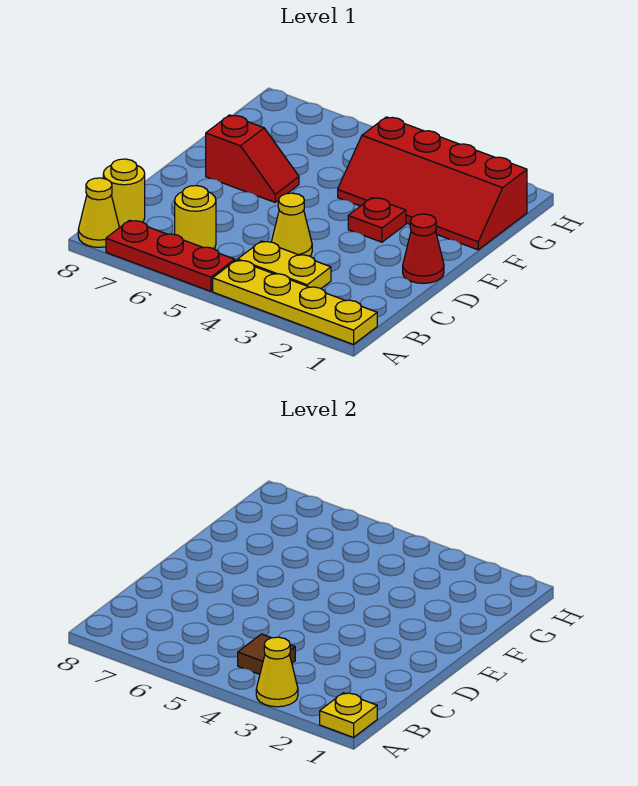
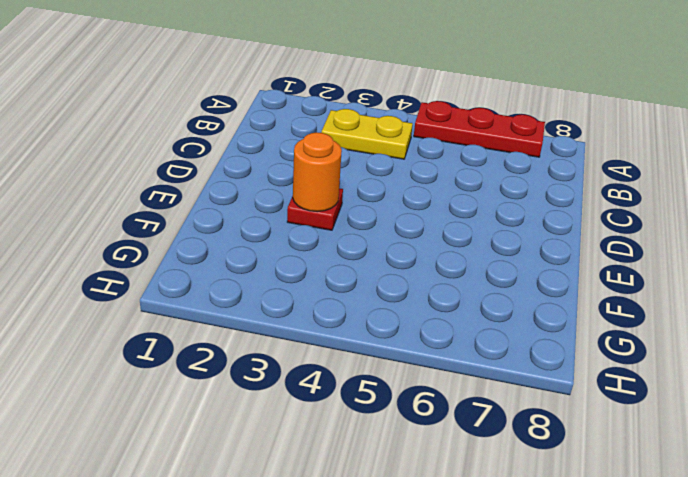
orange round brick E3 level 2 -> none
none -> yellow plate A1:A4 level 1
none -> yellow cone A8 level 1
none -> yellow round brick B6 level 1

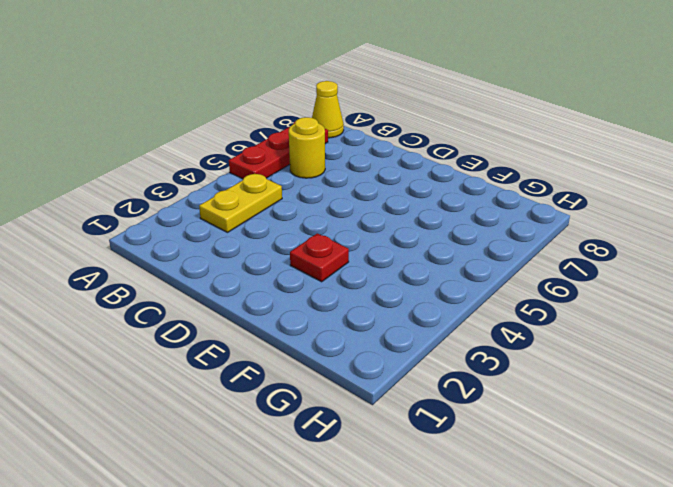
none -> yellow plate A1:A4 level 1
none -> yellow round brick B8 level 1
none -> yellow cone C4 level 1

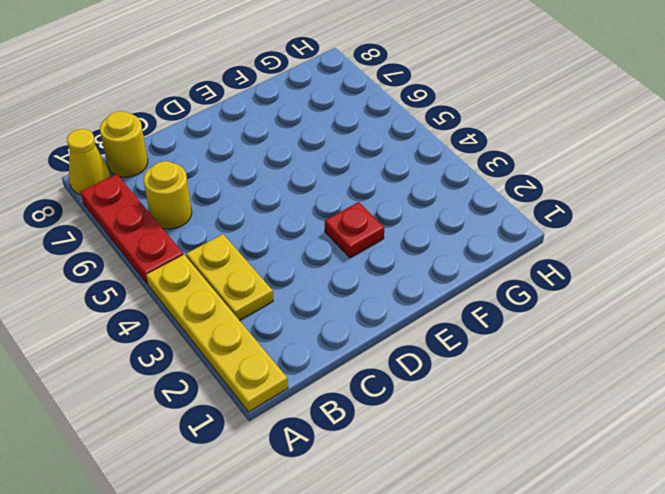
none -> yellow cone C4 level 1
none -> red cone D1 level 1
none -> red slope E6:E7 level 1 top 7

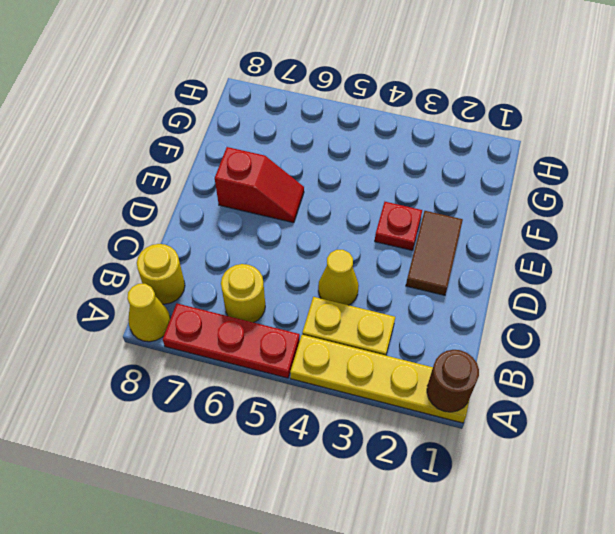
brown round brick A1 level 2 -> yellow plate A1 level 2
brown tile D2:E2 level 1 -> none
none -> red cone D1 level 1
none -> red slope F1:G4 level 1 top G
none -> yellow cone A3 level 2

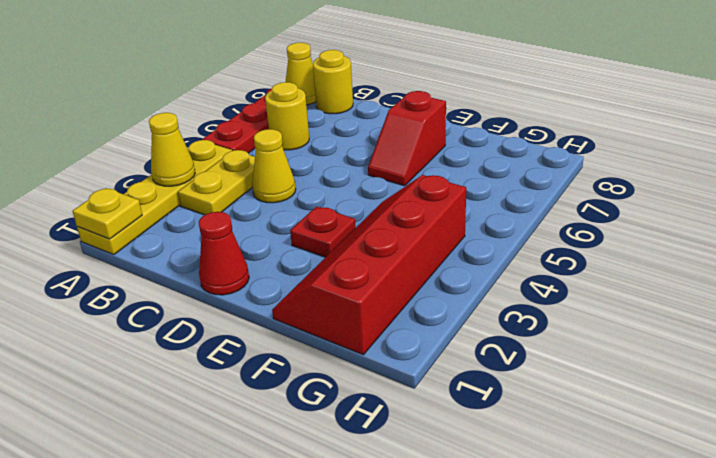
none -> brown tile B4 level 2

